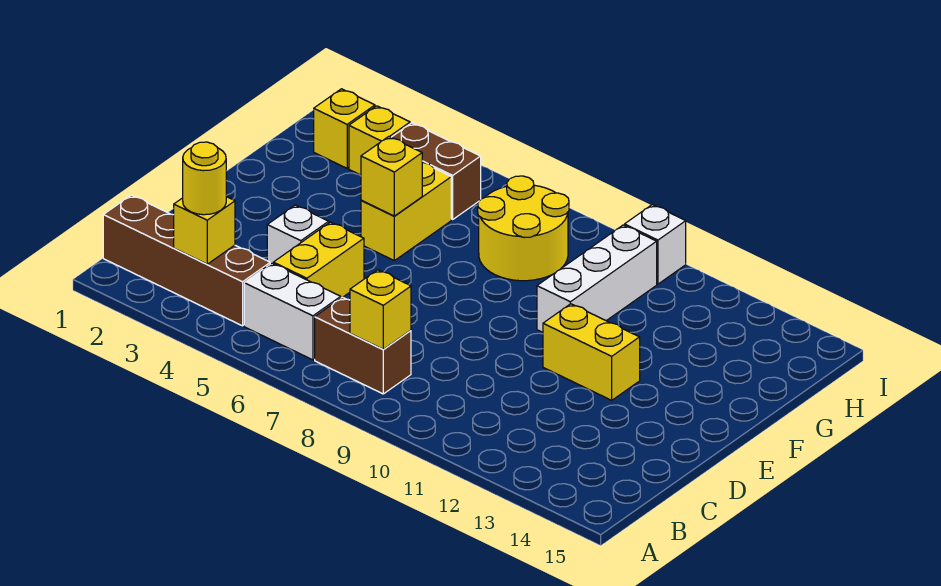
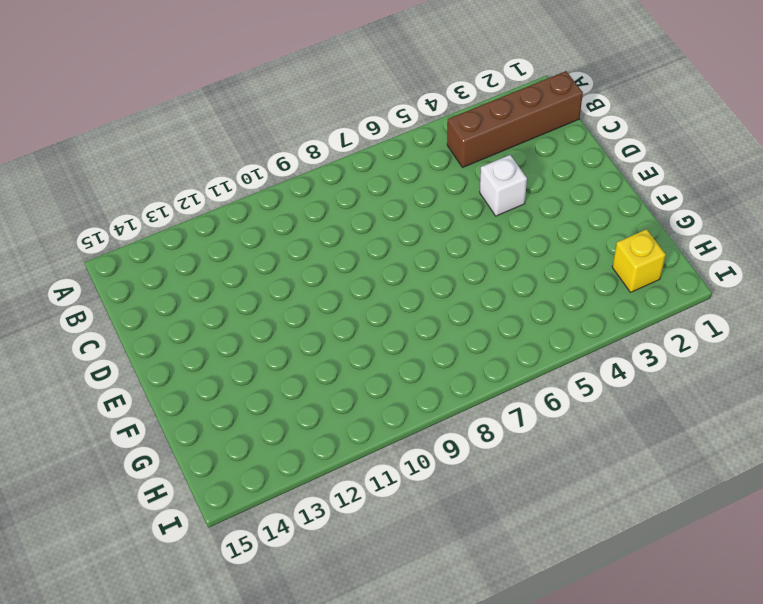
none -> white brick B5:B6 level 1
none -> brown brick B7:B8 level 1
none -> yellow brick C5:D5 level 1

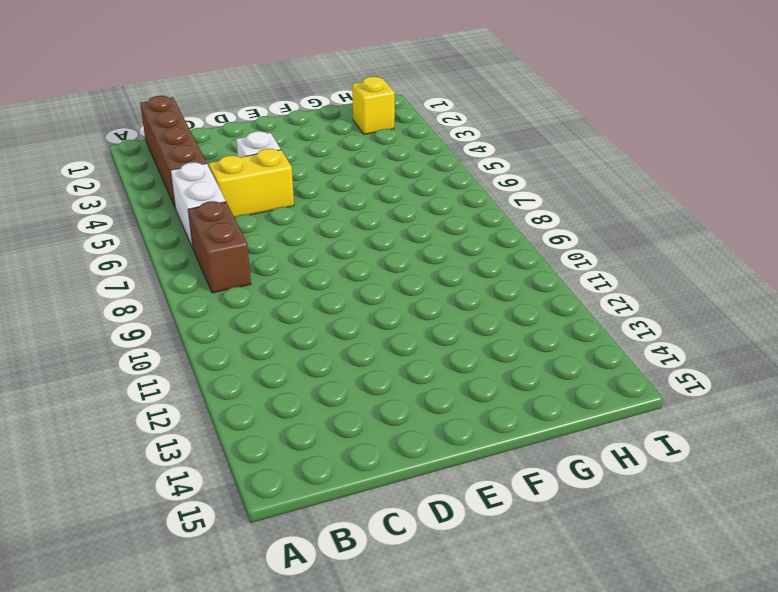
none -> yellow brick E11:E12 level 1
none -> yellow brick F5:G5 level 1
none -> white brick F10:H10 level 1

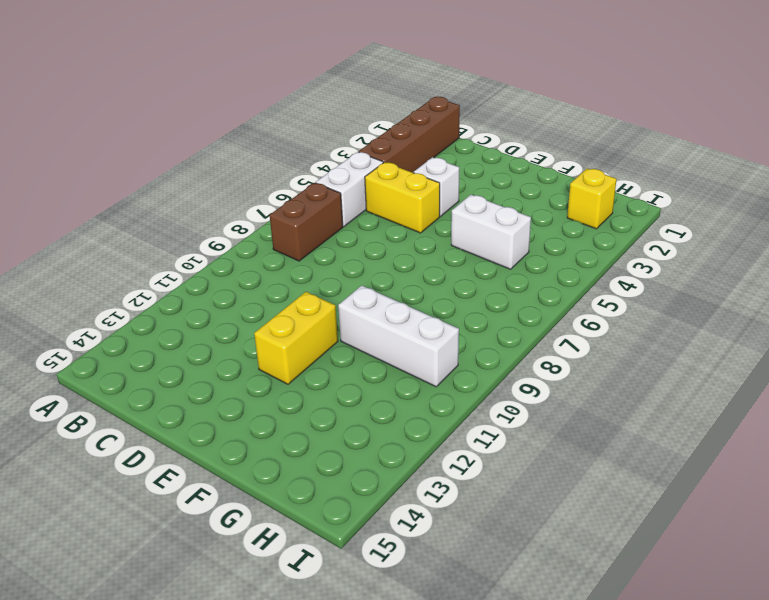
white brick F5:G5 level 1 -> yellow brick F5:G5 level 1
none -> yellow round brick G7:H8 level 1
none -> yellow brick H3 level 1
none -> brown brick H4:H5 level 1

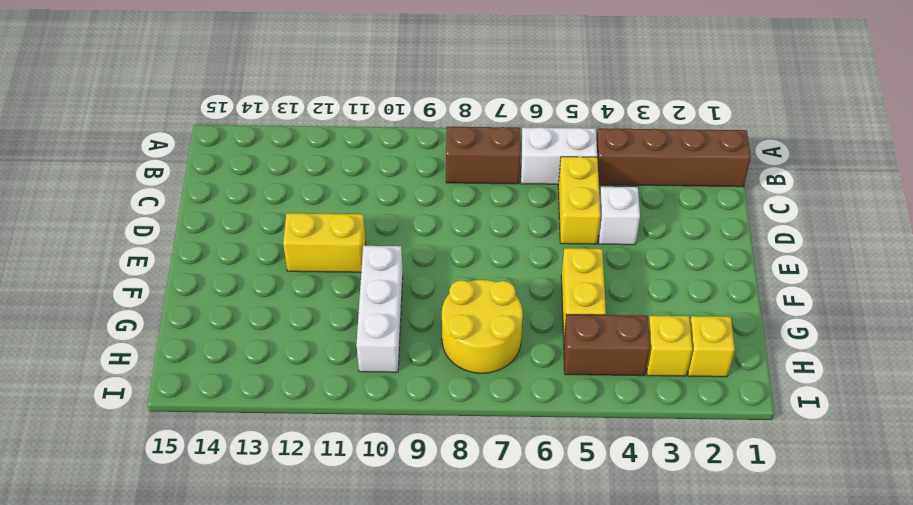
none -> white brick I10 level 1
none -> yellow brick B3 level 2
none -> yellow brick B8 level 2

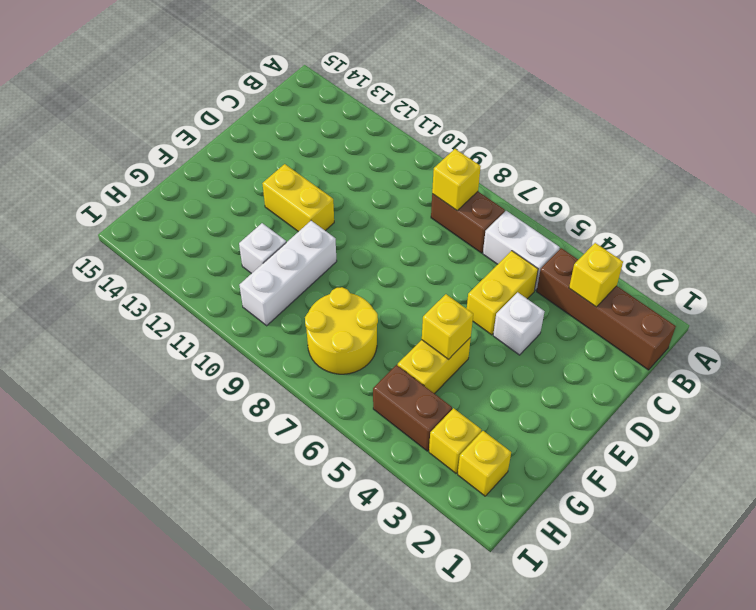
white brick G11 level 1 -> white brick I10 level 1
none -> yellow round brick B3 level 3

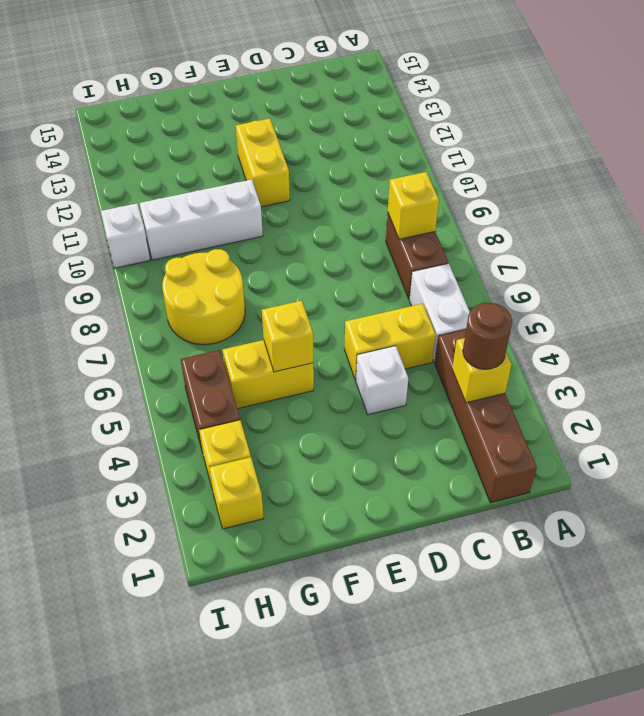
brown round brick B3 level 3 -> yellow round brick B3 level 3

